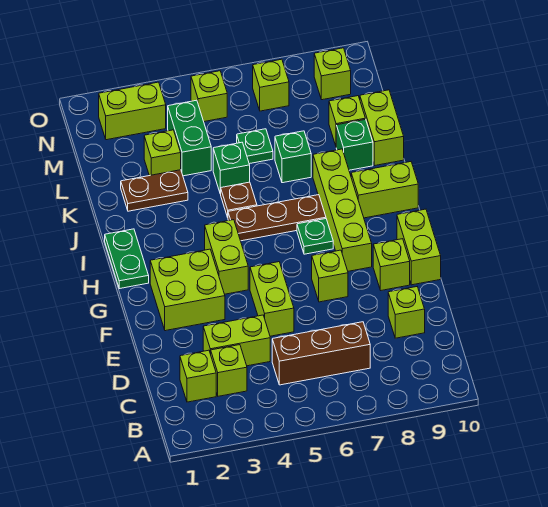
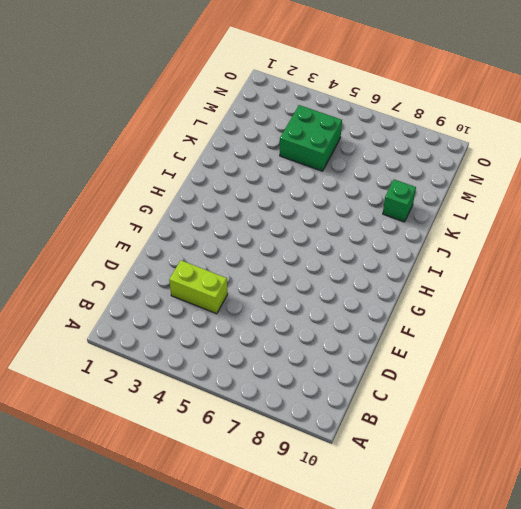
green brick L4:M5 level 1 -> green brick L4:M4 level 1
none -> lime brick C2 level 1
none -> lime brick C3 level 1
none -> brown brick C5:C7 level 1
none -> lime brick D9 level 1

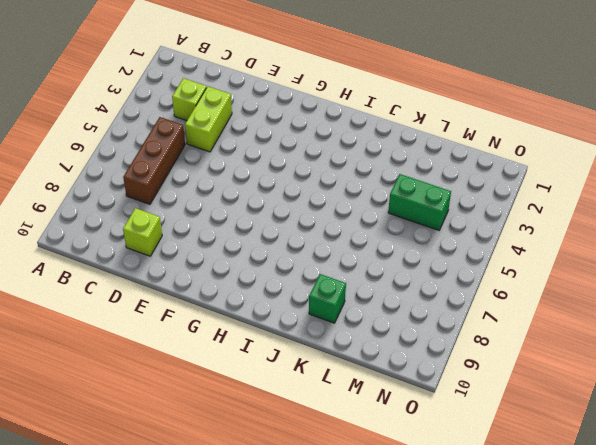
none -> lime brick C2 level 1
none -> lime brick E5:F5 level 1
none -> lime brick F2:G3 level 1
none -> lime brick F7 level 1

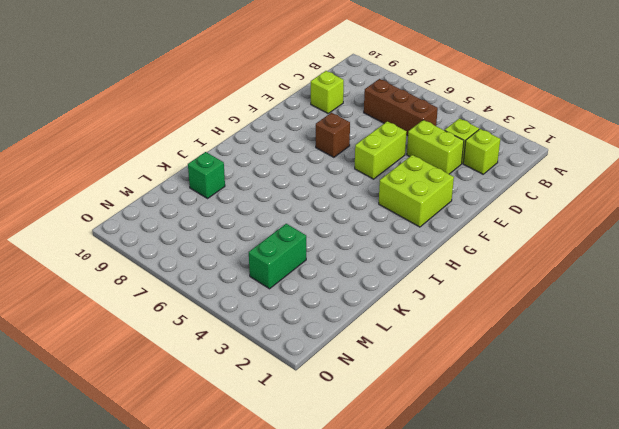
brown brick F7 level 1 -> lime brick F7 level 1
none -> lime brick F9 level 1
none -> lime brick F10:G10 level 1
none -> lime brick G4:H4 level 1
none -> lime brick G8:J8 level 1

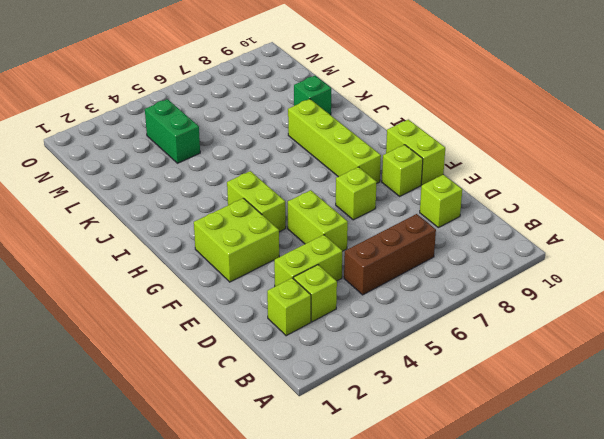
none -> green plate H1:I1 level 1
none -> green plate H7 level 1
none -> brown plate I5:I7 level 1
none -> lime brick I9:I10 level 1

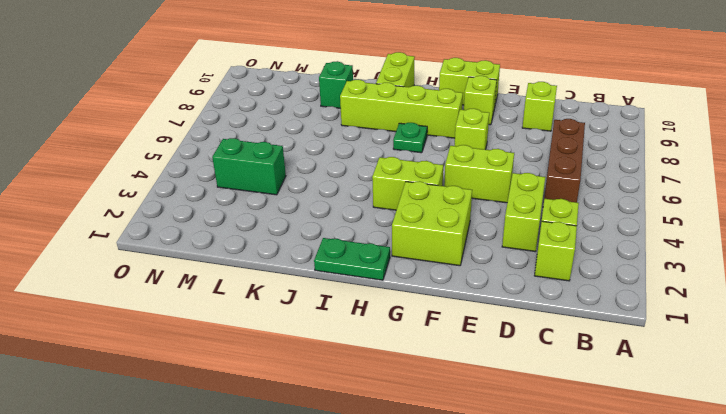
none -> brown plate I5:I7 level 1
none -> brown plate J5 level 1
none -> brown plate K2:K3 level 1
none -> green brick K5 level 1

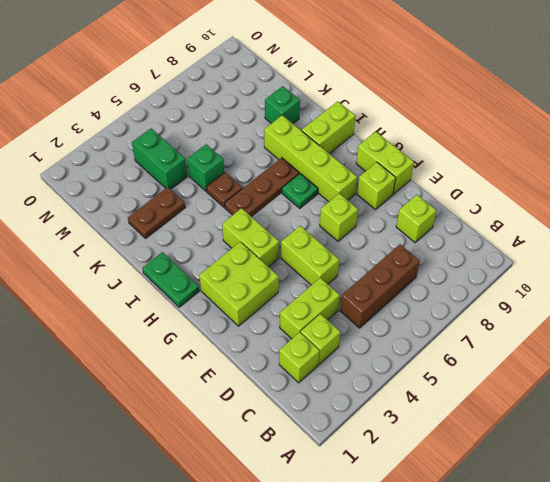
none -> green brick K7 level 1
none -> lime brick K10:L10 level 1
none -> lime brick L3 level 1
none -> green plate L6 level 1

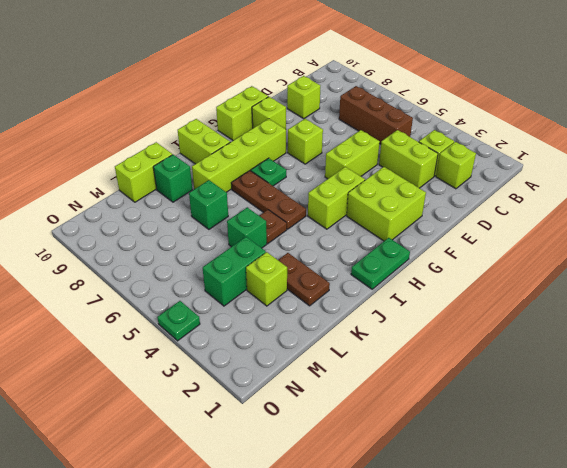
green plate O4 level 1 -> green plate L6 level 1
none -> lime brick L9 level 1
none -> lime brick N2:N3 level 1
none -> lime brick N5 level 1
none -> lime brick N7 level 1

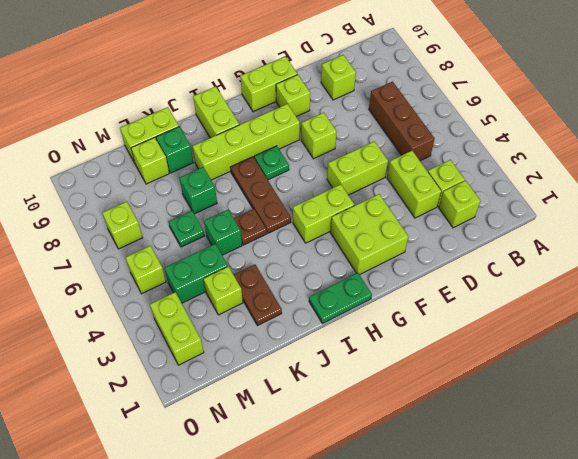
none -> lime brick N9 level 1

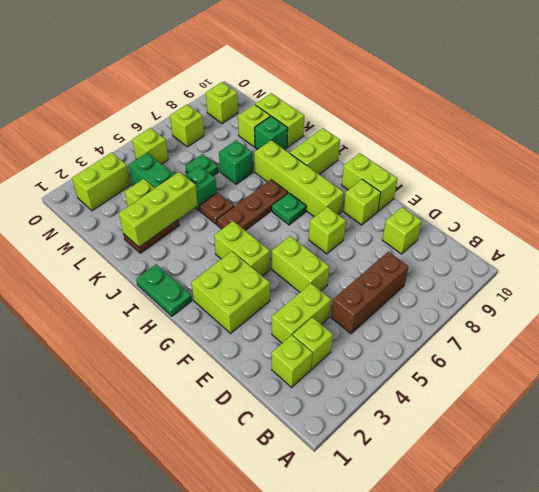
lime brick K2:K4 level 2 -> none

